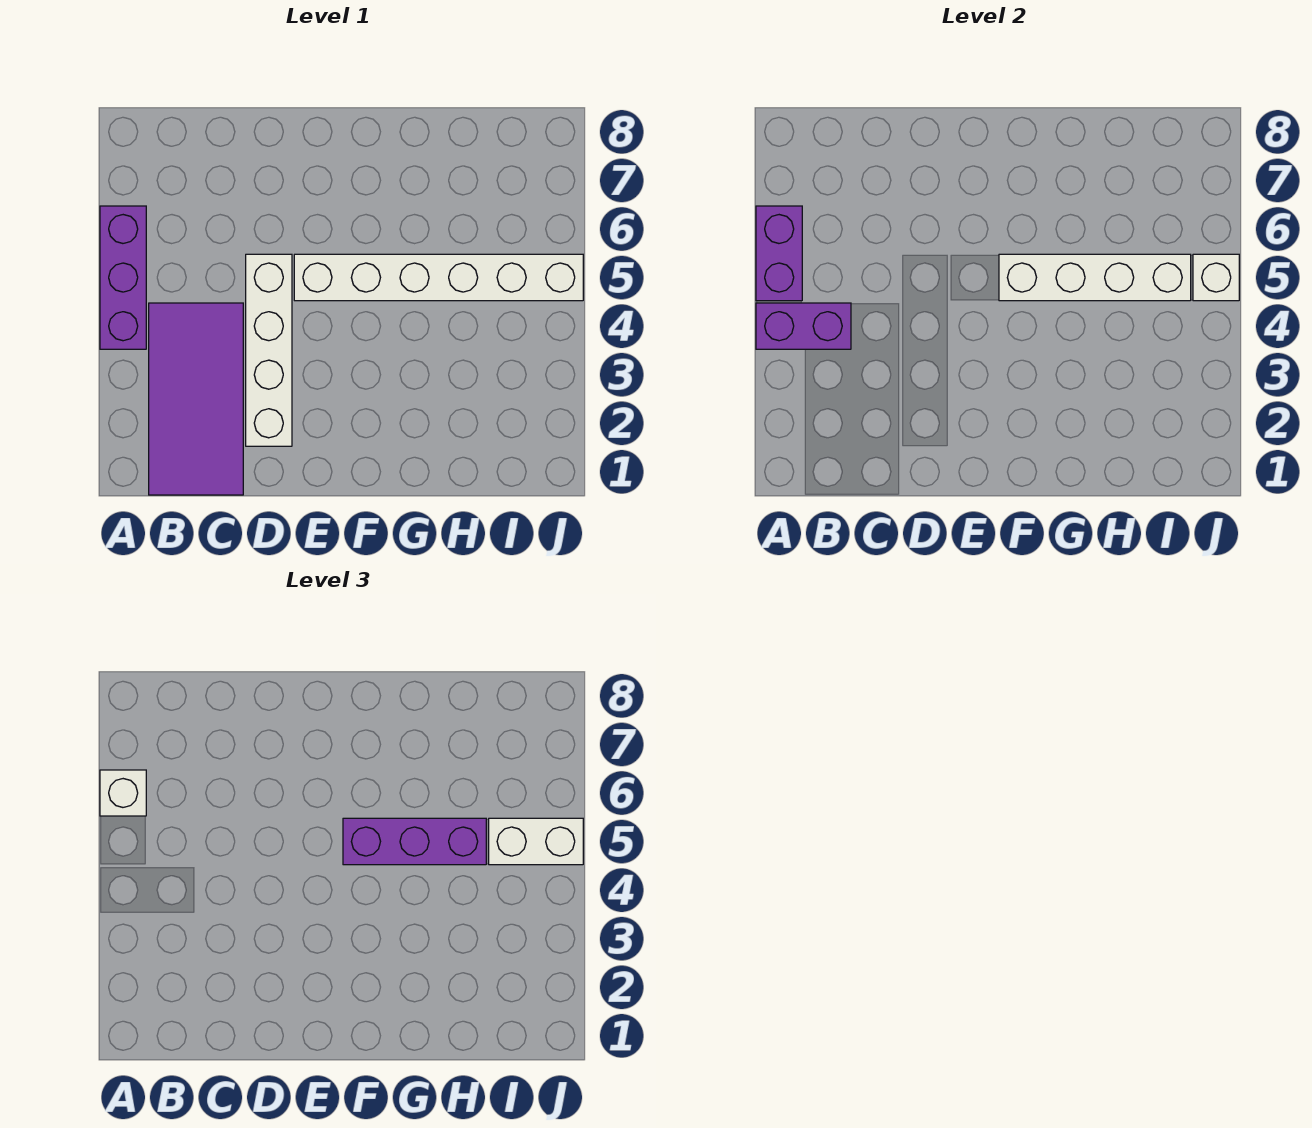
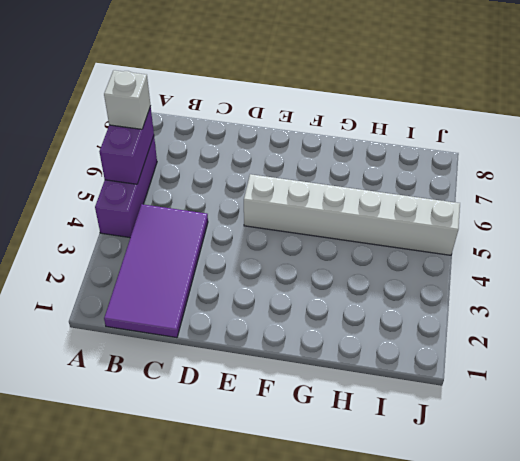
none -> white brick D2:D5 level 1
none -> purple brick A4:B4 level 2

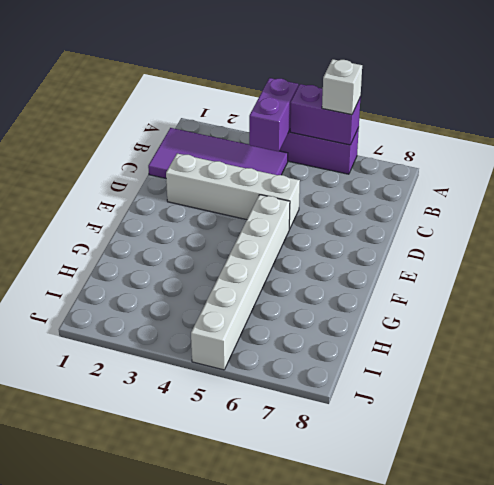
none -> white brick F5:I5 level 2
none -> white brick J5 level 2

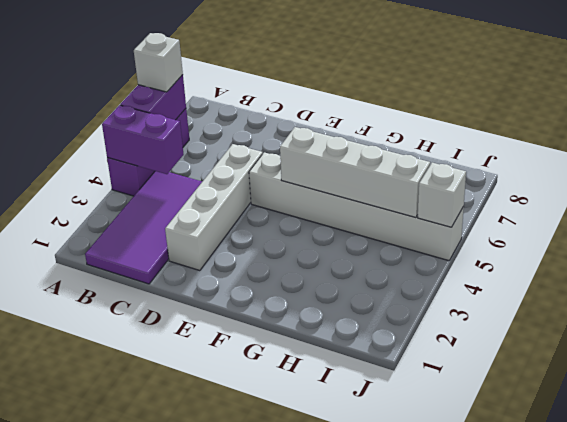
none -> purple brick F5:H5 level 3
none -> white brick I5:J5 level 3

